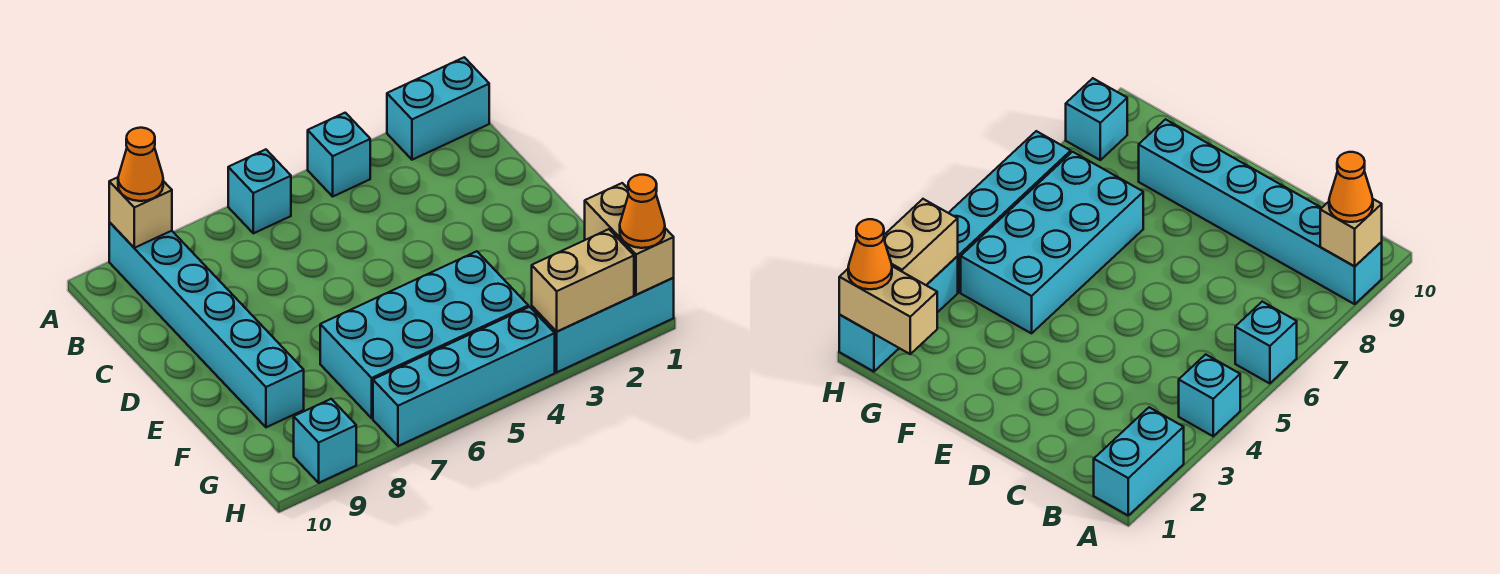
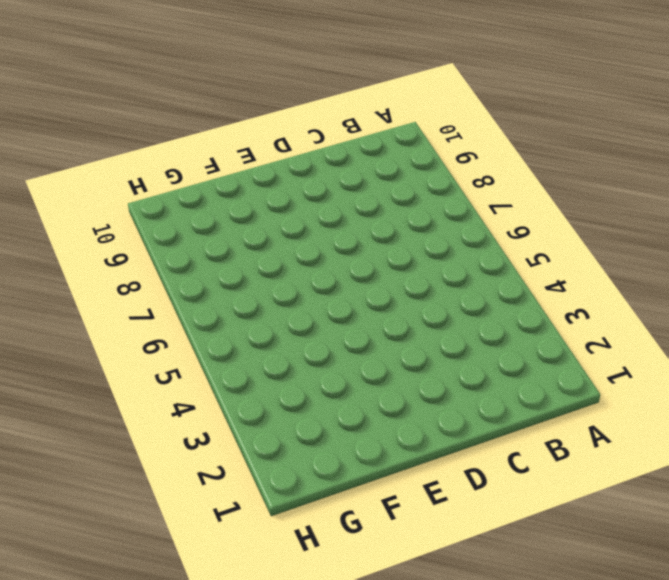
none -> cyan brick A1:A2 level 1
none -> cyan brick A4 level 1
none -> cyan brick A6 level 1

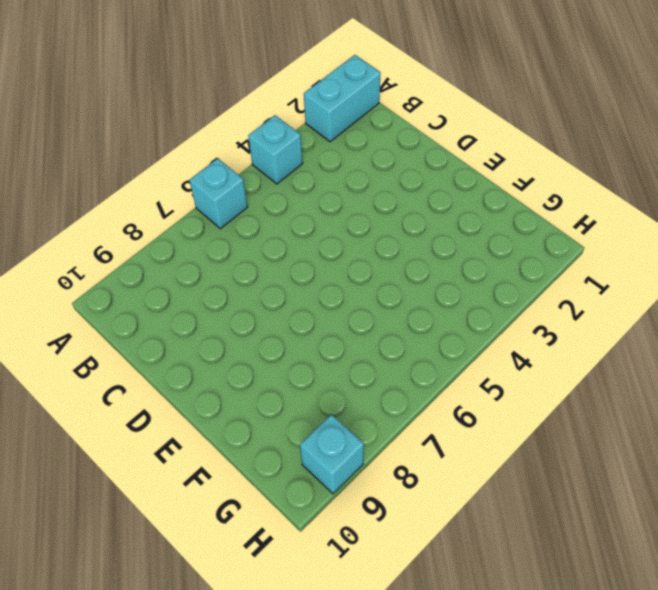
none -> cyan brick A9:F9 level 1
none -> cyan brick F4:G7 level 1
none -> cyan brick H1:H3 level 1

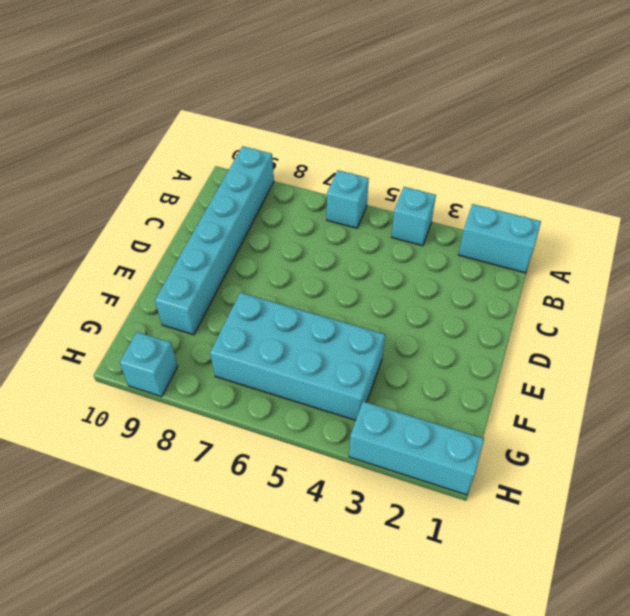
none -> cyan brick H4:H7 level 1
none -> tan brick A9 level 2
none -> tan brick G1:H1 level 2

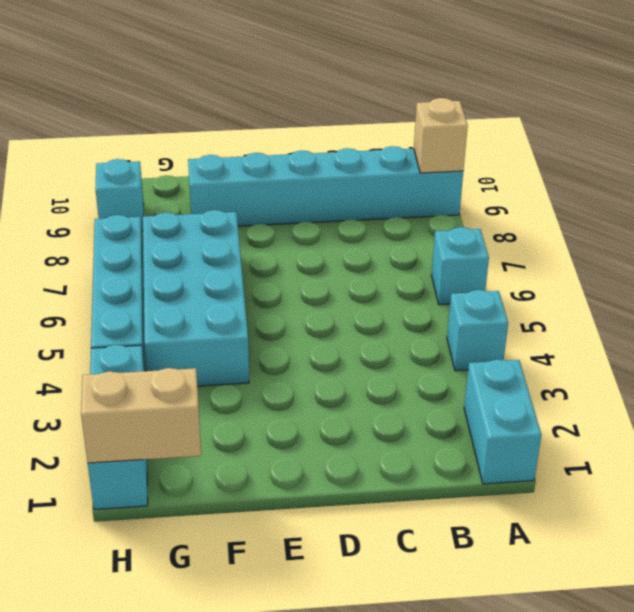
none -> tan brick H2:H3 level 2
none -> orange cone A9 level 3
none -> orange cone H1 level 3

